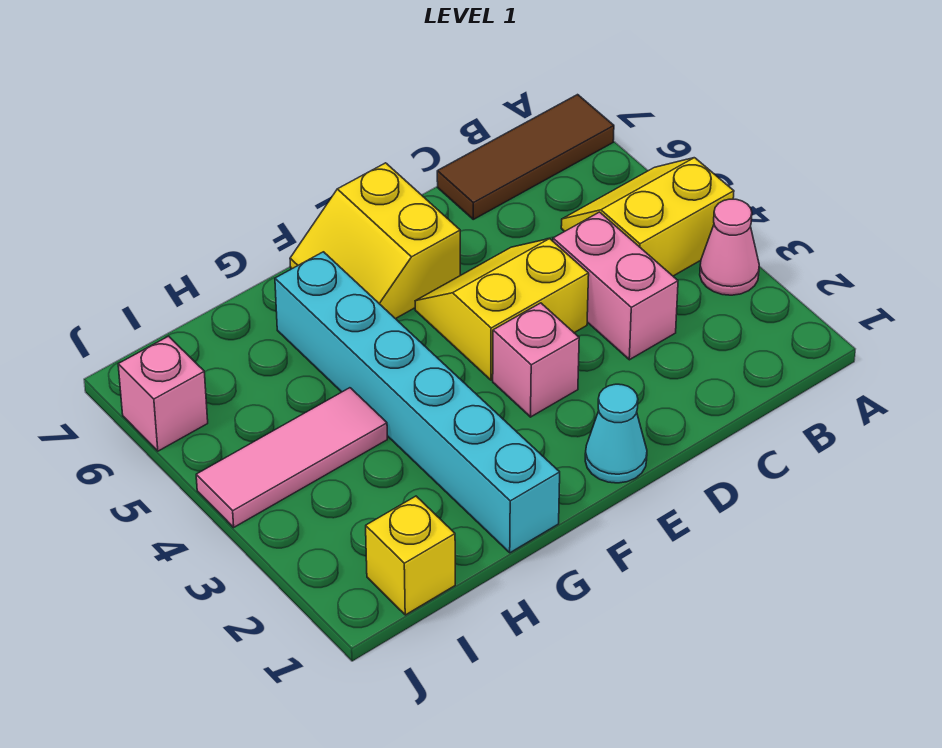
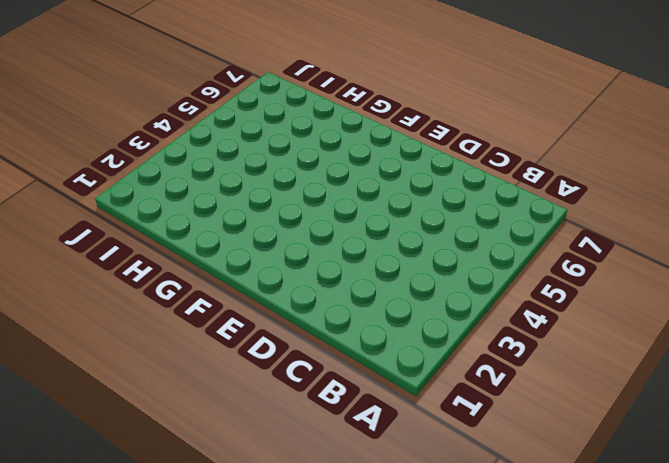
none -> pink cone A3 level 1
none -> yellow slope A4:B5 level 1 top 4
none -> brown tile A7:C7 level 1

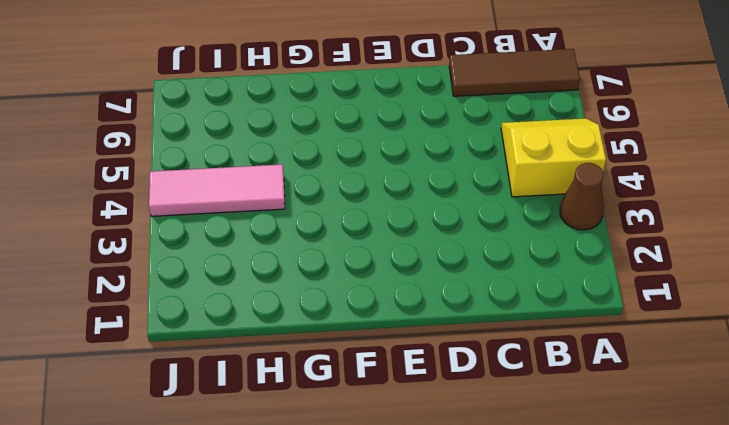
brown cone A3 level 1 -> pink cone A3 level 1
none -> pink brick C3:C4 level 1
none -> yellow slope D4:E5 level 1 top 4
none -> cyan cone E1 level 1

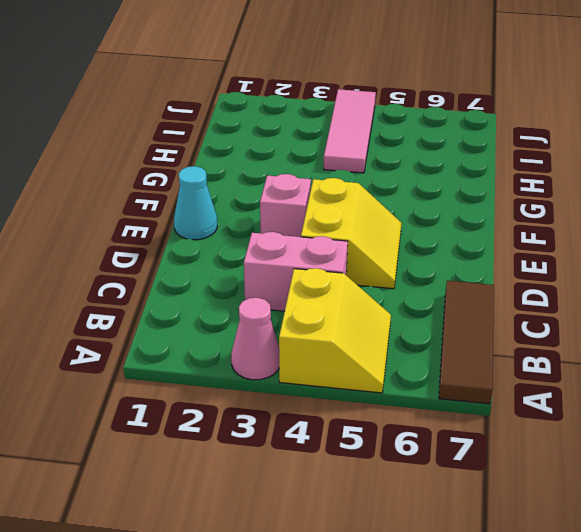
none -> yellow slope E6:F7 level 1 top E
none -> cyan brick G1:G6 level 1
none -> yellow brick I1 level 1

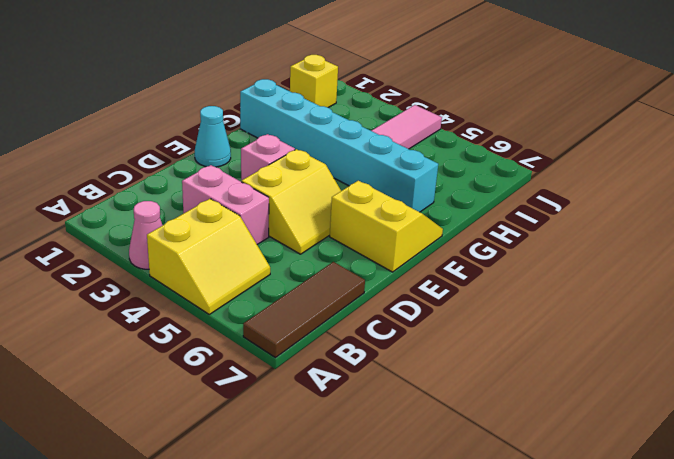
none -> pink brick J6 level 1

